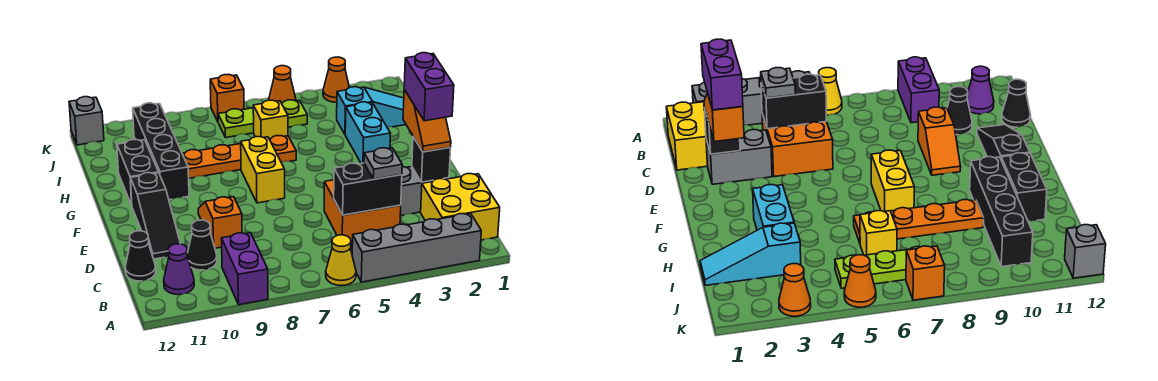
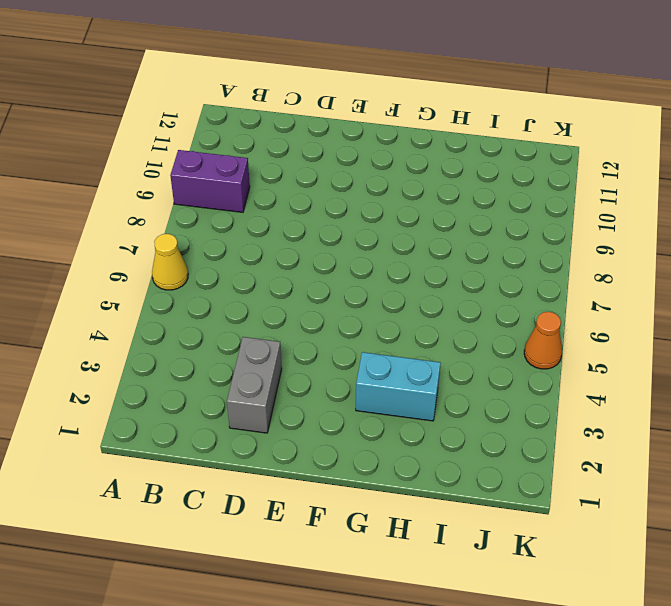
none -> grey brick A2:A5 level 1
none -> yellow brick B1:C2 level 1
none -> purple cone B11 level 1

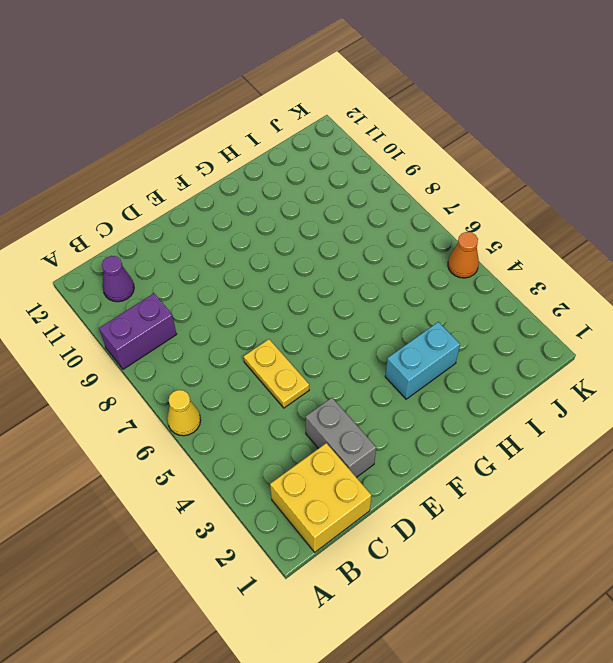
yellow plate D5:D6 level 1 -> orange brick C4:D5 level 1
none -> grey brick A2:A5 level 1
none -> black cone C10 level 1
none -> black cone C12 level 1

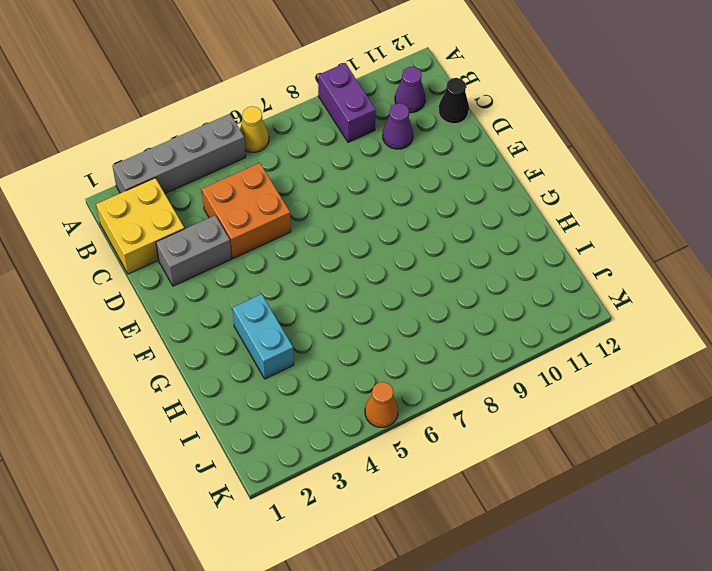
purple cone C10 level 1 -> black cone C10 level 1
none -> orange slope D9:E9 level 1 top D
none -> black slope D11:F11 level 1 top F
none -> yellow brick F7:G7 level 1

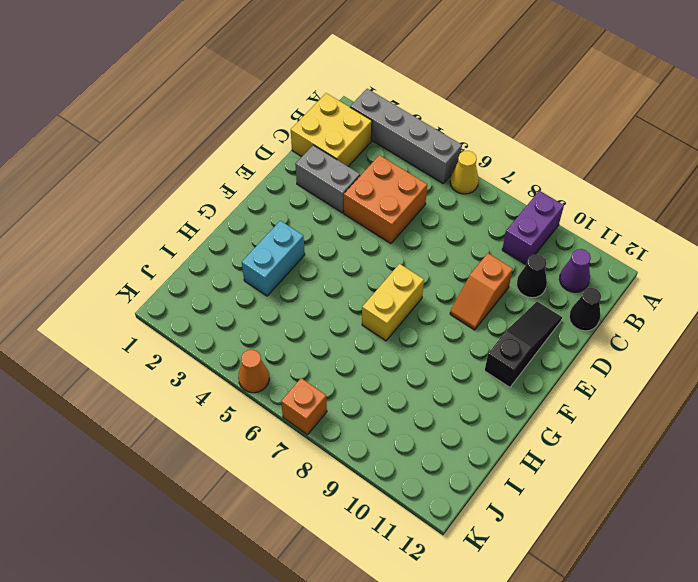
none -> black brick G10:J10 level 1
none -> black brick G11:H11 level 1
none -> orange plate H6:H9 level 1

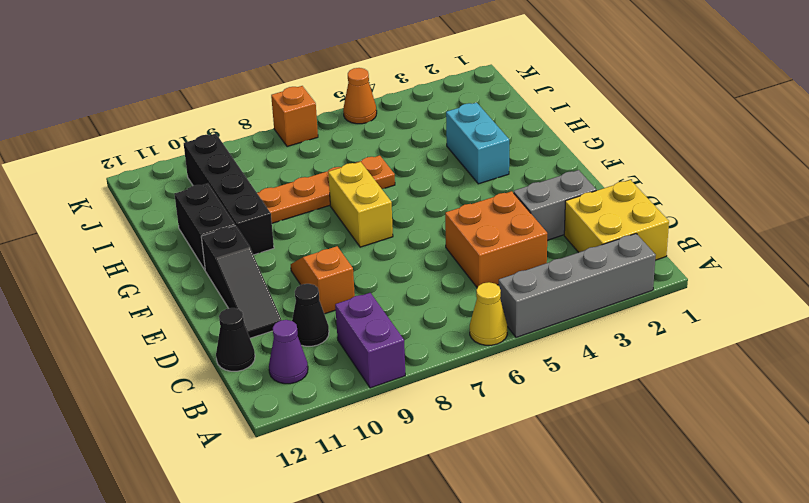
none -> cyan slope I1:I3 level 1 top 3
none -> yellow brick I6 level 1
none -> lime plate J5:J7 level 1

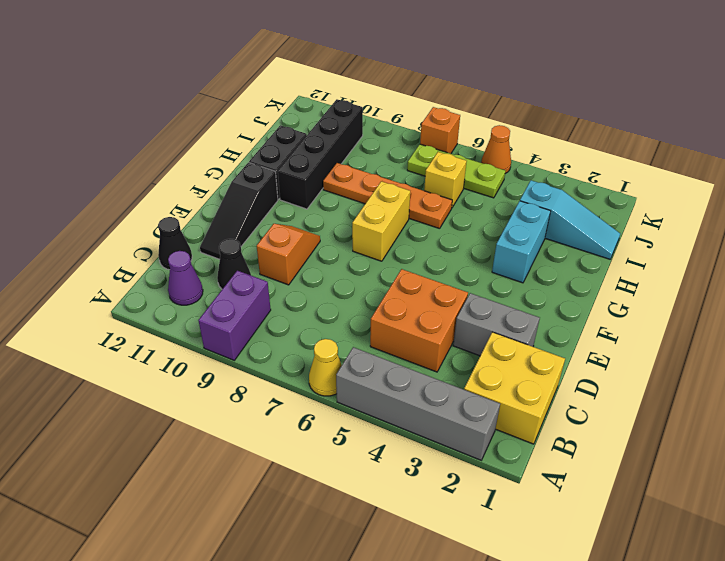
none -> orange cone K3 level 1
none -> grey brick K12 level 1
none -> black brick C4:C5 level 2

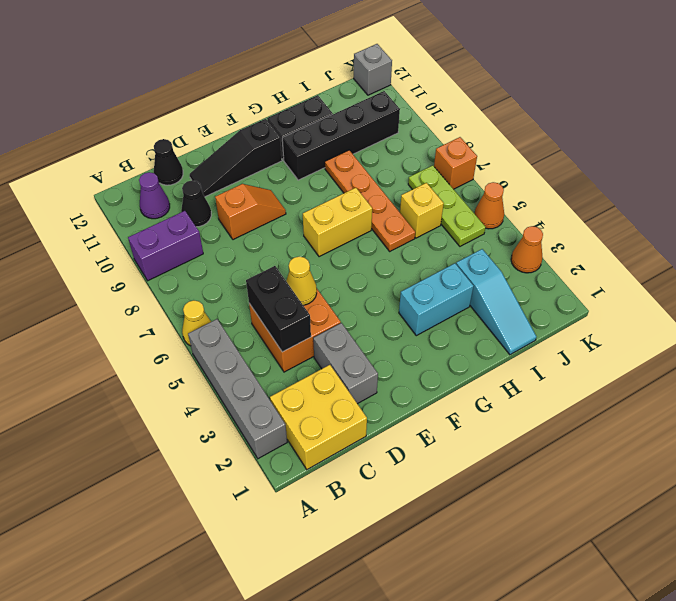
yellow cone D5 level 2 -> none
none -> black brick D2 level 2
none -> grey plate C4 level 3
none -> orange slope D2:E2 level 3 top E

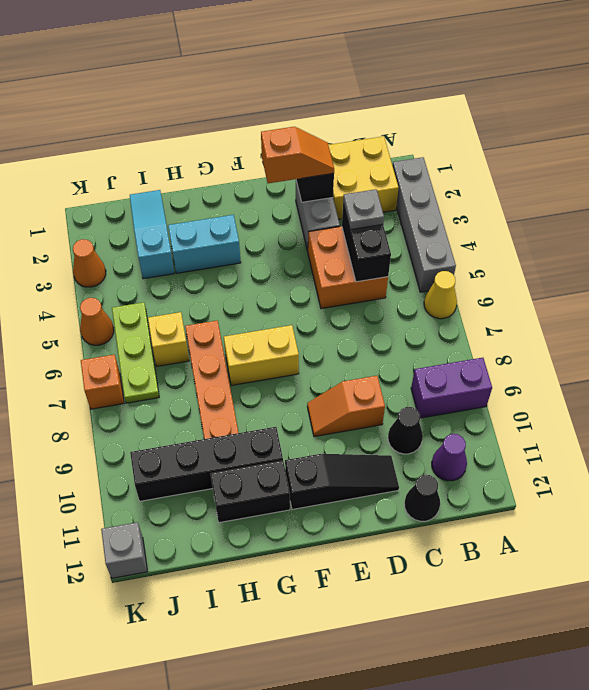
none -> purple brick D2:E2 level 4

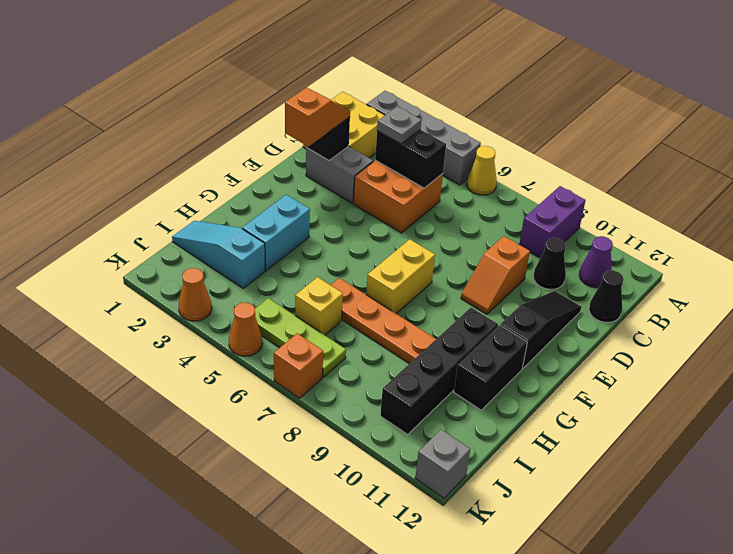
none -> purple brick D2:E2 level 4

